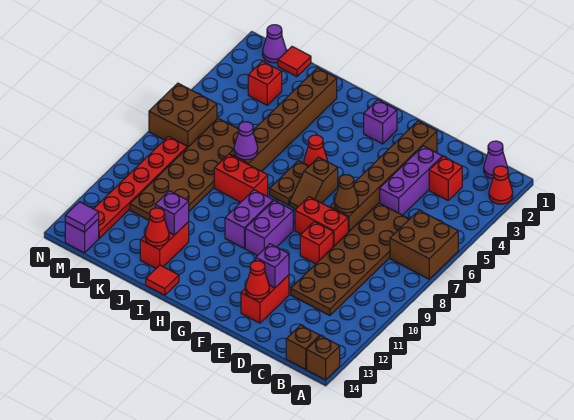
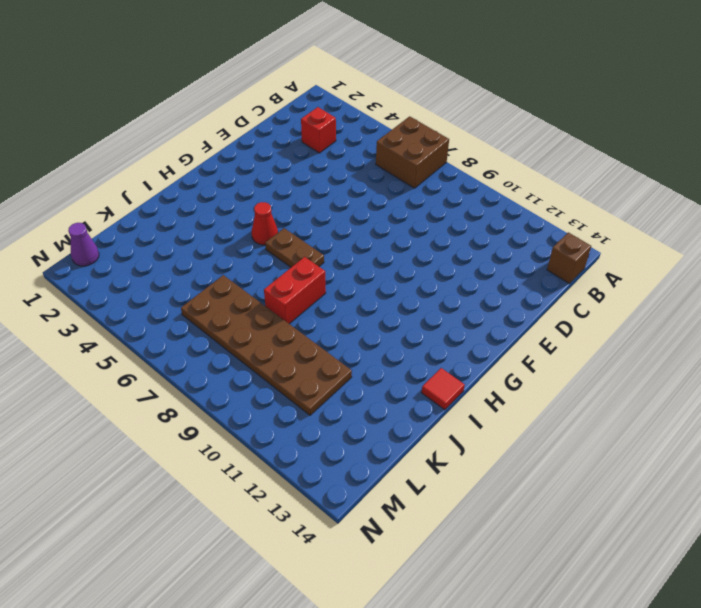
none -> red cone A2 level 1
none -> brown brick A14 level 1
none -> purple cone B1 level 1
none -> brown plate C6:D11 level 1

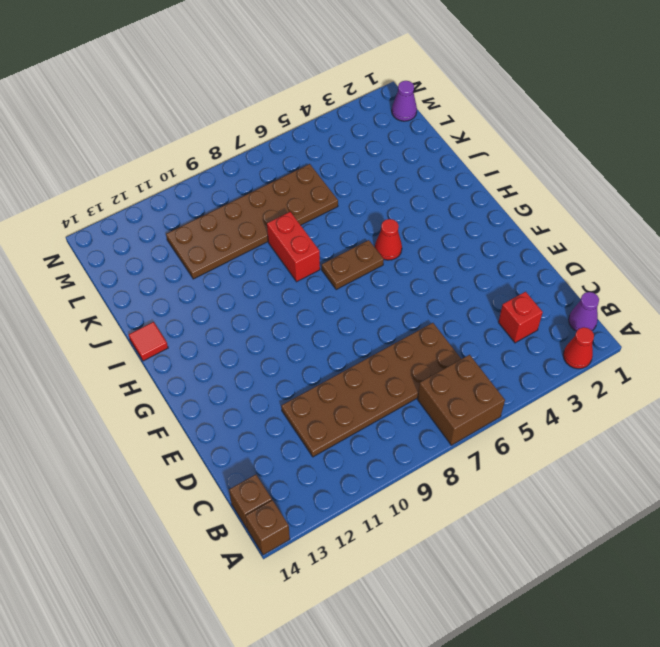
none -> purple brick D3:D5 level 1
none -> brown brick E2:E7 level 1
none -> red brick E8:F8 level 1
none -> red brick E9 level 1

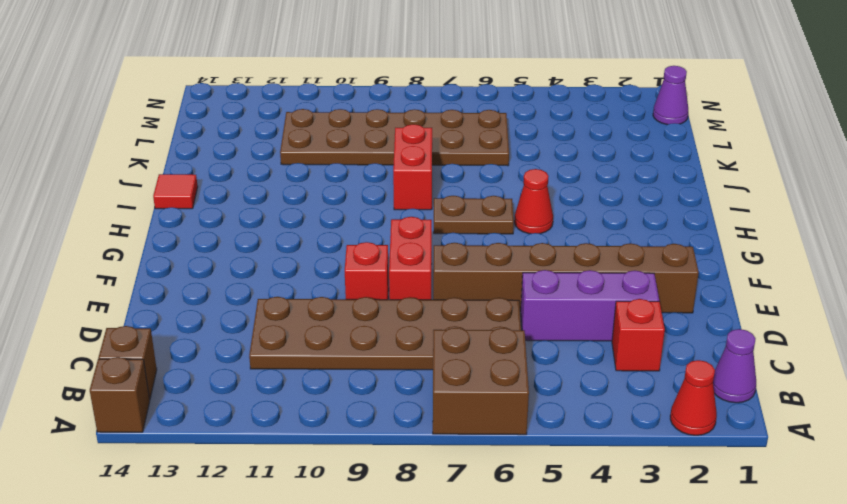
none -> red brick E12:E13 level 1
none -> purple brick G2 level 1
none -> brown slope G6:G7 level 1 top 6
none -> purple brick G9:G10 level 1

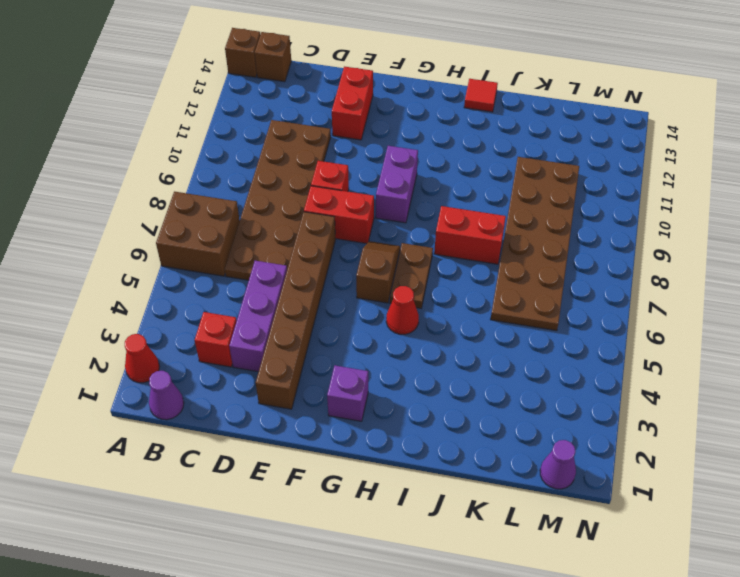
none -> purple brick H9:H10 level 1
none -> brown brick J2:J7 level 1
none -> red brick J12:J13 level 1
none -> red tile L1 level 1

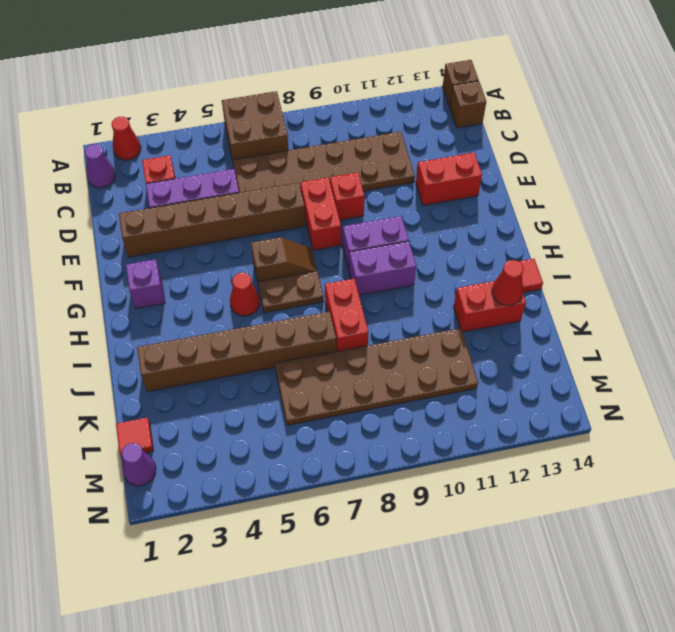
none -> red brick L3 level 1
none -> brown brick M6:N7 level 1
none -> red plate M8:M13 level 1
none -> purple brick M14 level 1

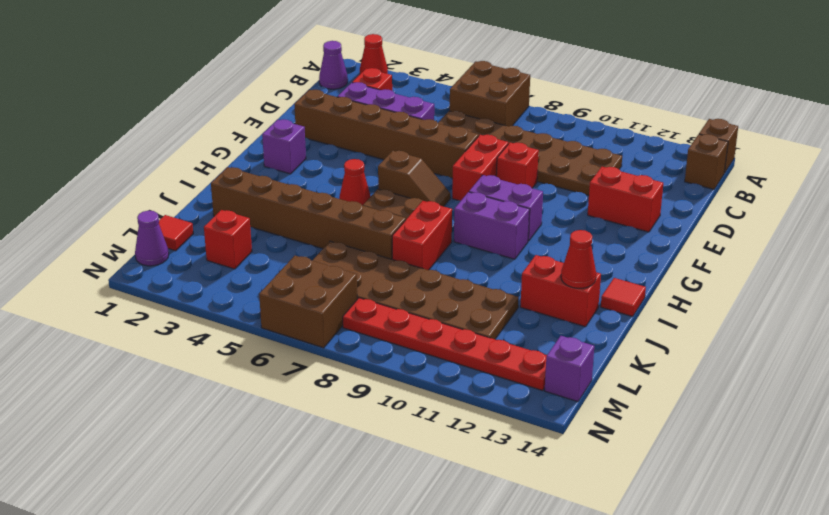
none -> brown cone E7 level 2
none -> purple brick E12 level 2
none -> red cone E13 level 2
none -> purple cone J7 level 2

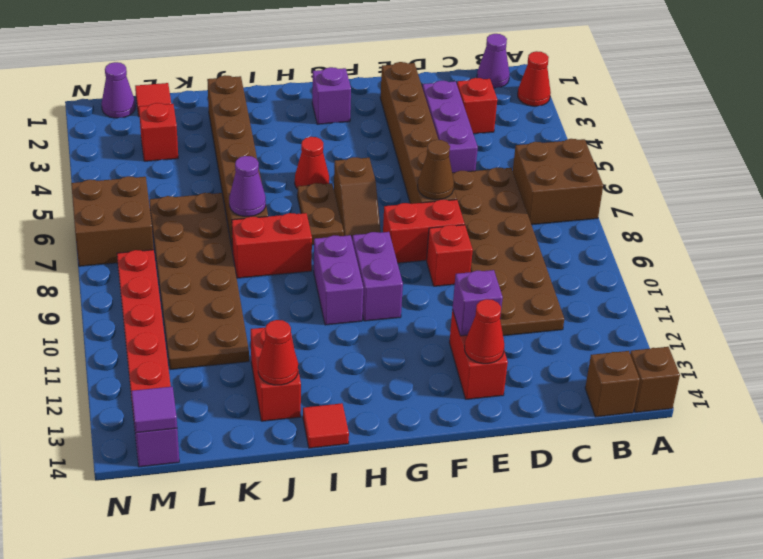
none -> purple brick J12 level 2

